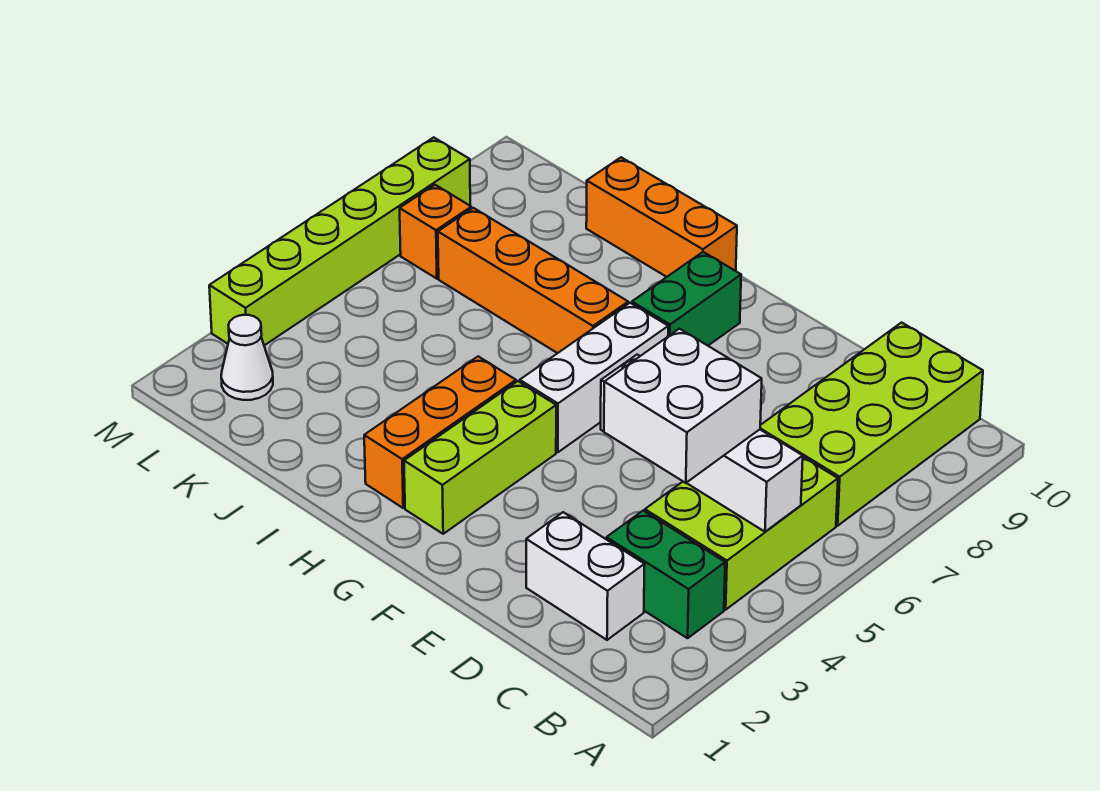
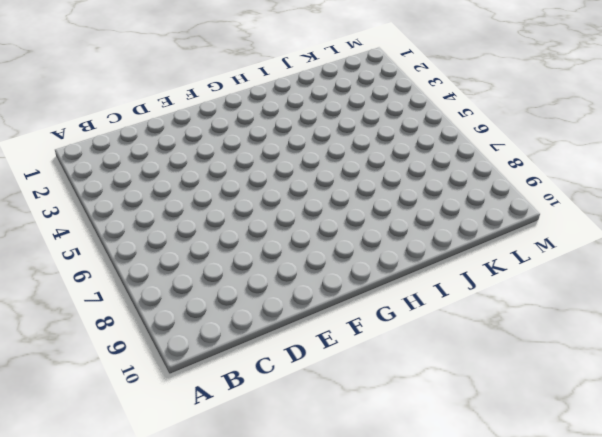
none -> green brick B3:C3 level 1
none -> lime brick B4:C6 level 1
none -> lime brick B7:C10 level 1

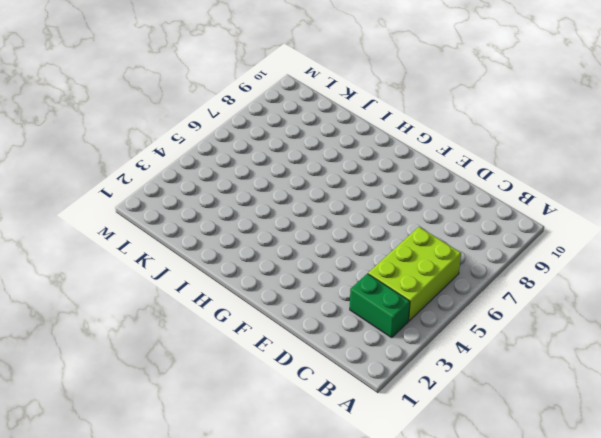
none -> lime brick B7:C10 level 1
none -> white brick C2:D2 level 1
none -> lime brick G2:G4 level 1

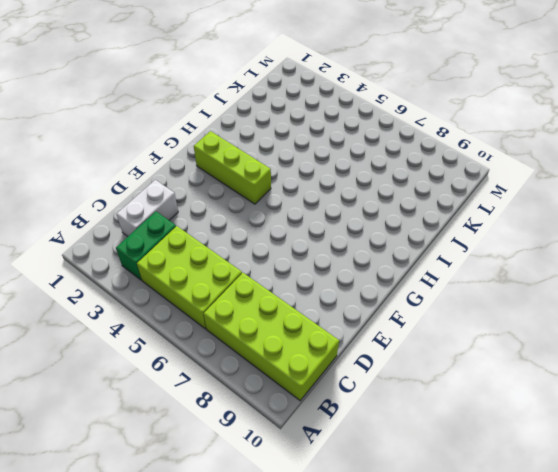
none -> white brick G5:G7 level 1
none -> green brick G8:G9 level 1
none -> orange brick H2:H4 level 1

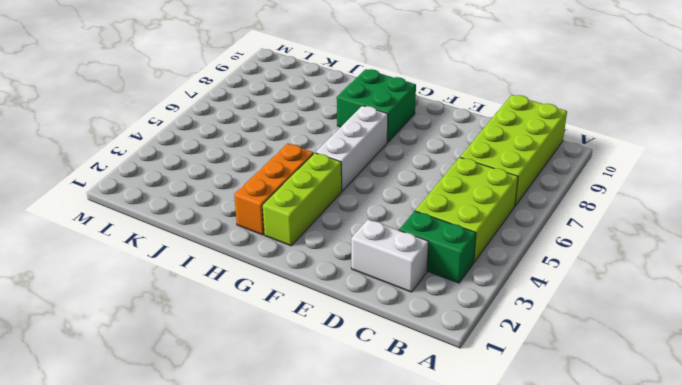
green brick G8:H9 level 1 -> green brick G8:G9 level 1
none -> orange brick H7:K7 level 1
none -> orange brick H10:J10 level 1
none -> white cone L2 level 1

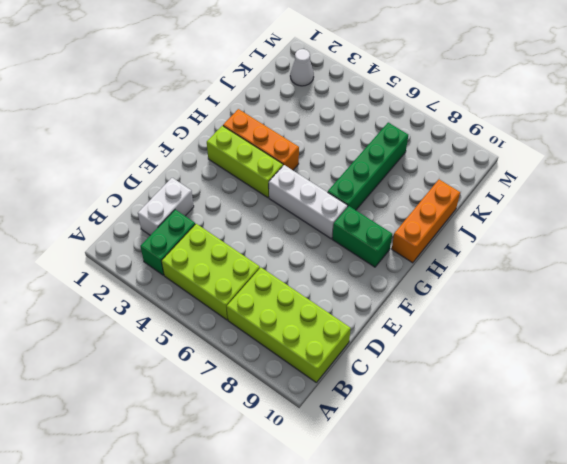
green brick H7:K7 level 1 -> orange brick H7:K7 level 1
none -> orange brick L7 level 1
none -> lime brick M3:M8 level 1
none -> white brick B5:E5 level 2

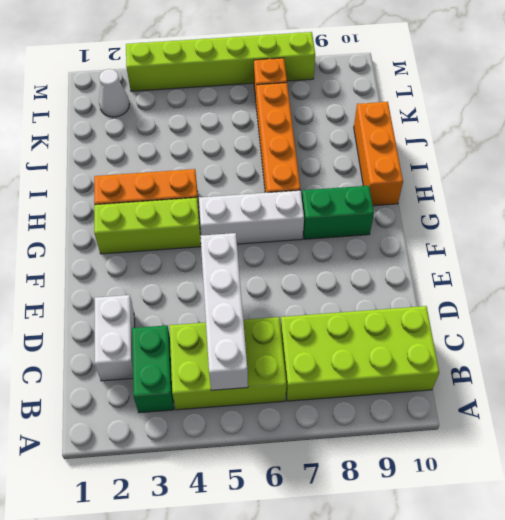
none -> white brick C4:D5 level 3

